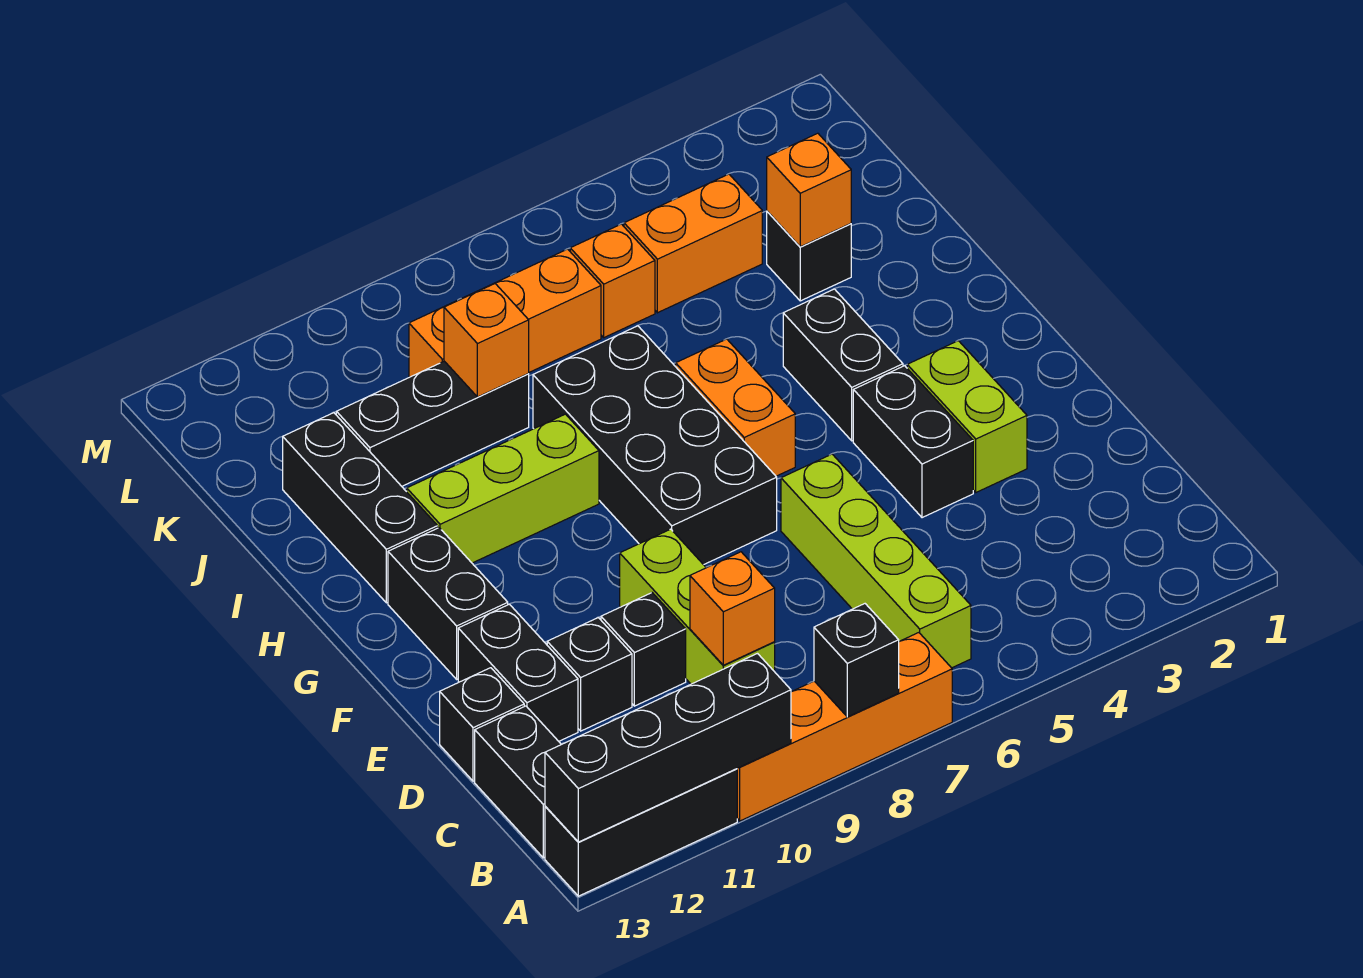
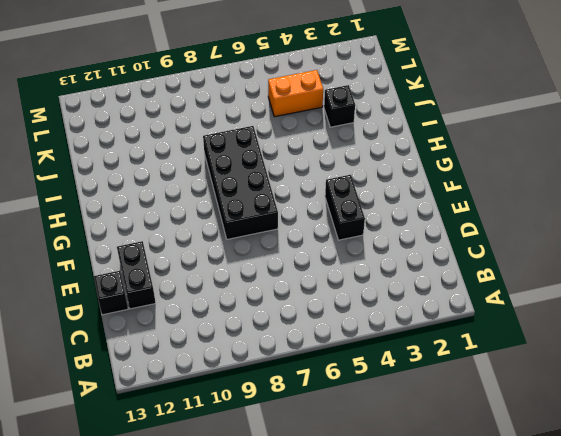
none -> orange brick A7:A10 level 1
none -> black brick A11:A13 level 1
none -> lime brick B6:E6 level 1

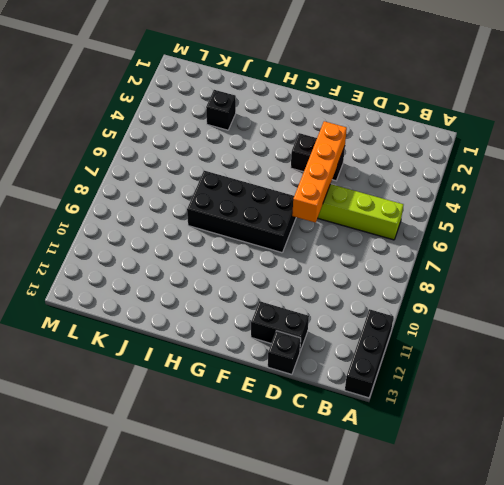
orange brick E4:E7 level 2 -> orange brick A7:A10 level 1
none -> black brick B13:C13 level 1
none -> lime brick C9:E9 level 1
none -> black brick D10 level 1

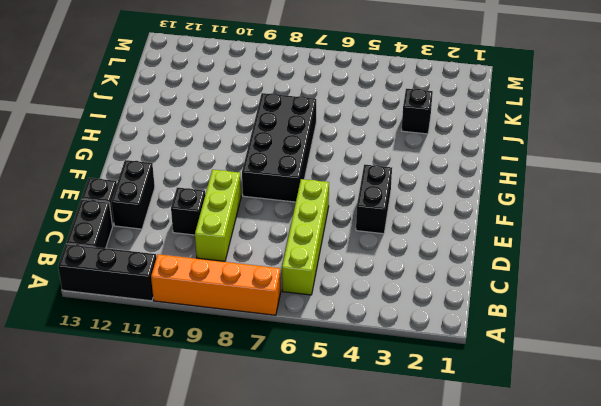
none -> black brick D11 level 1
none -> lime brick E3:F3 level 1
none -> black brick F12:G12 level 1

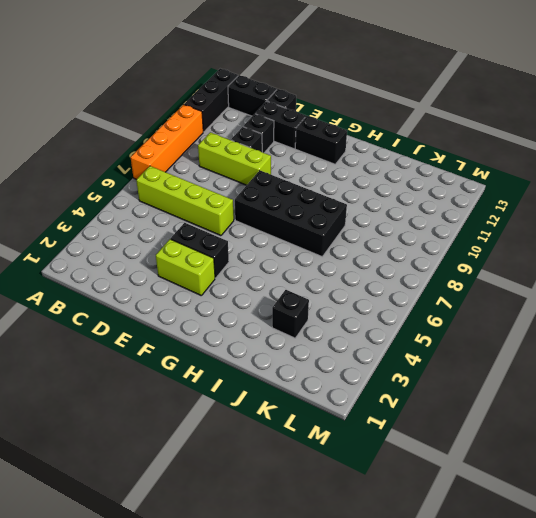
none -> black brick G4:H4 level 1
none -> orange brick G6:H6 level 1
none -> lime brick H9:H11 level 1

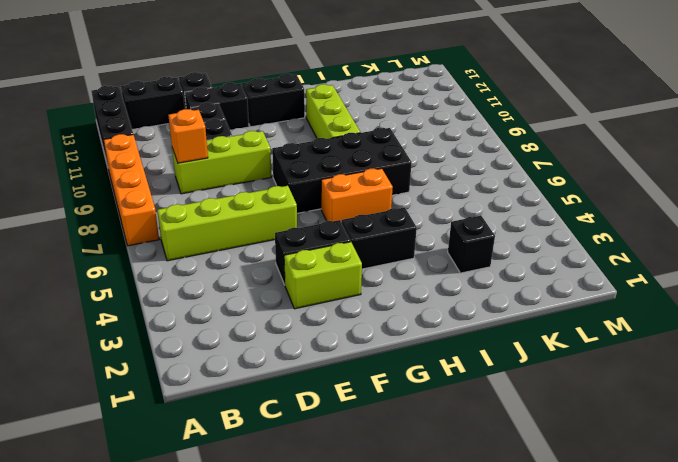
none -> black brick H12:J12 level 1
none -> black brick J9:J11 level 1
none -> orange brick K4:K5 level 1

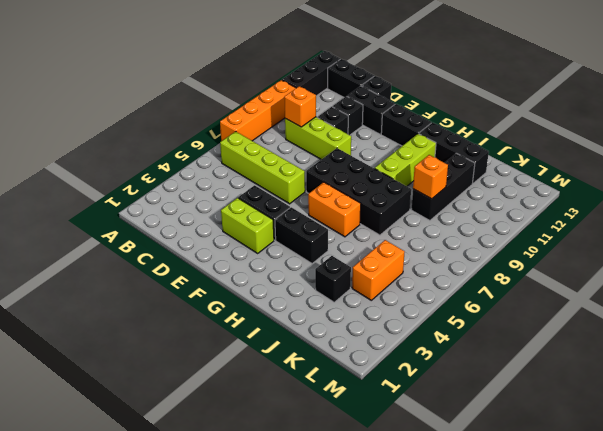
none -> orange brick K6 level 1
none -> orange brick K7:K9 level 1
none -> black brick A8 level 2

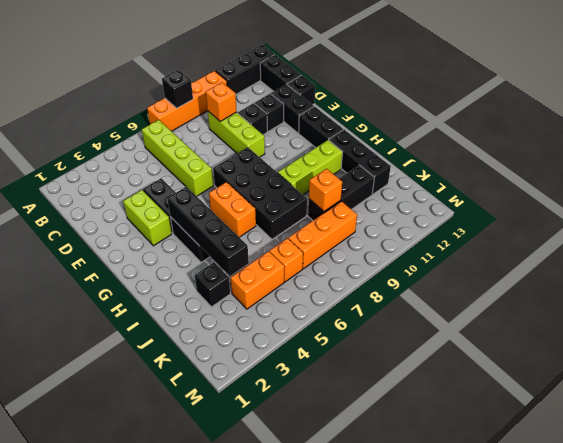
black brick G4:J4 level 2 -> black brick A10:A13 level 2
none -> orange brick J3 level 2

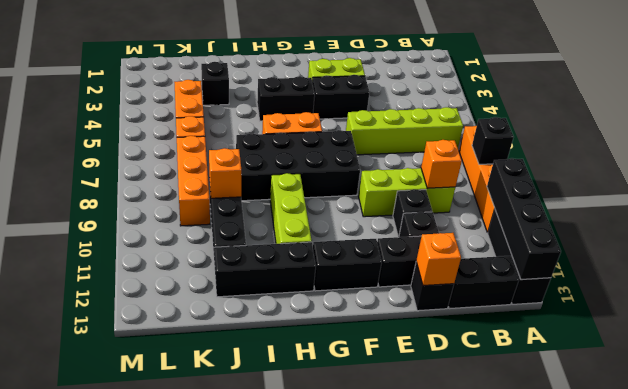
orange brick D13 level 2 -> orange brick J3 level 2

